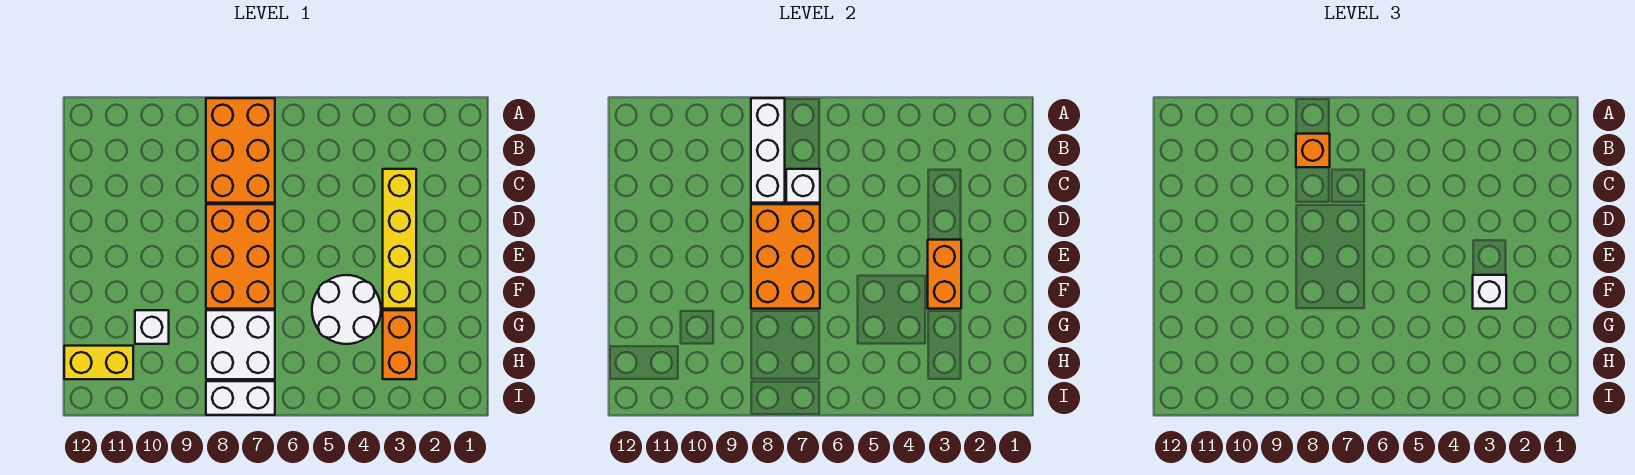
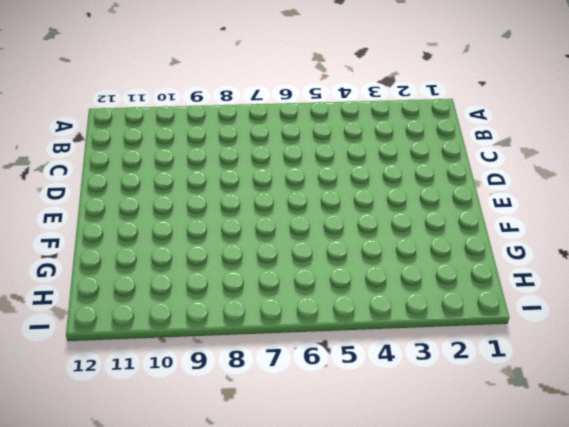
none -> orange brick A7:C8 level 1
none -> yellow brick C3:F3 level 1
none -> orange brick D7:F8 level 1

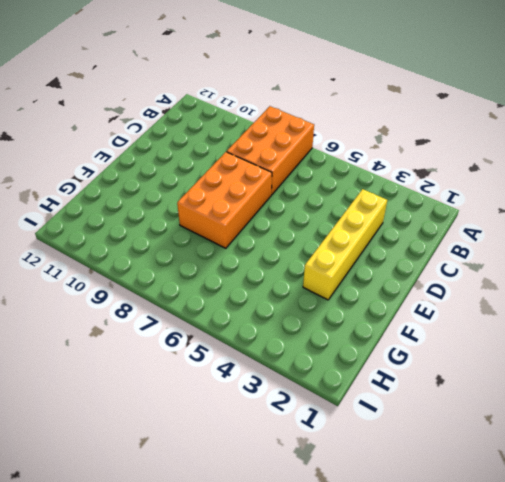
none -> white round brick F4:G5 level 1
none -> orange brick G3:H3 level 1
none -> white brick G7:H8 level 1

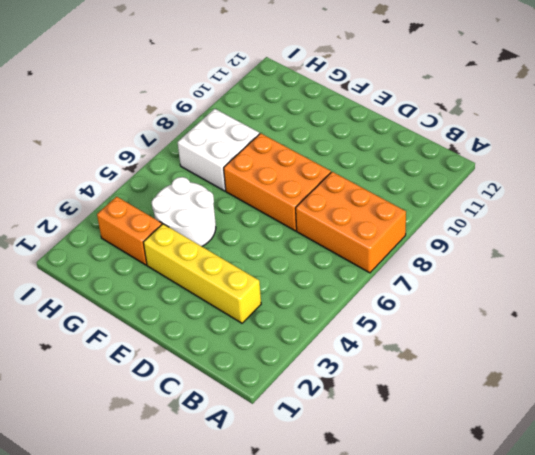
none -> white brick G10 level 1
none -> yellow brick H11:H12 level 1
none -> white brick I7:I8 level 1

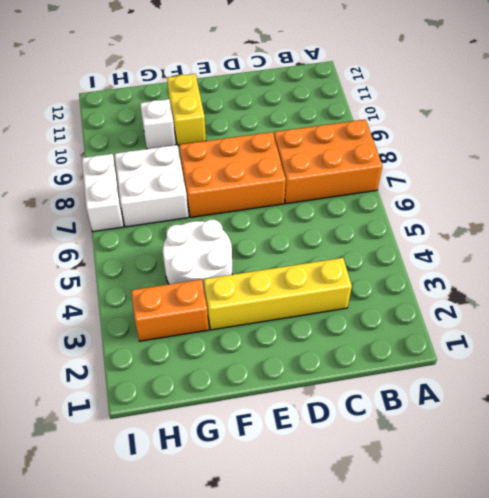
yellow brick F10:F11 level 1 -> yellow brick H11:H12 level 1
none -> white brick A8:C8 level 2
none -> white brick C7 level 2
none -> orange brick D7:F8 level 2

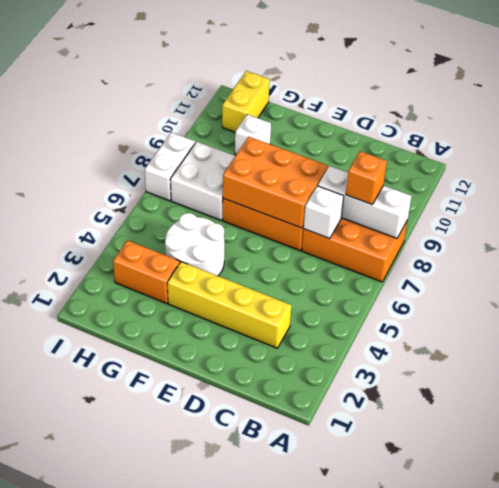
none -> orange brick E3:F3 level 2
none -> white brick F3 level 3

